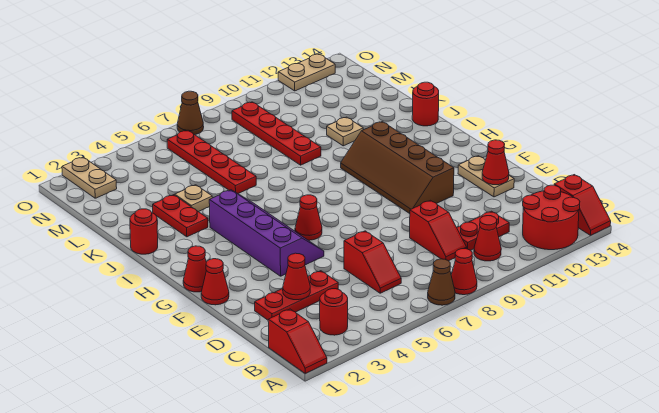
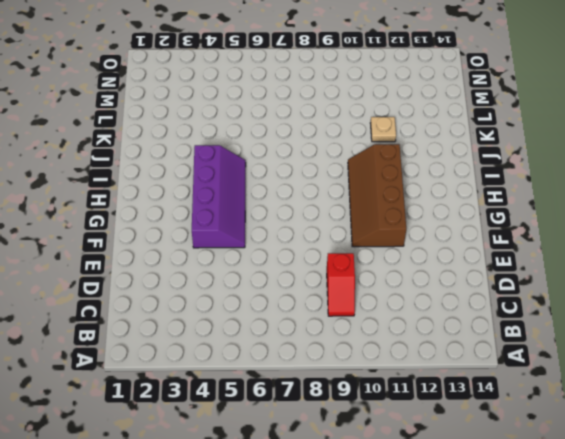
none -> red slope A1:B1 level 1 top B
none -> brown cone A7 level 1
none -> red cone A8 level 1

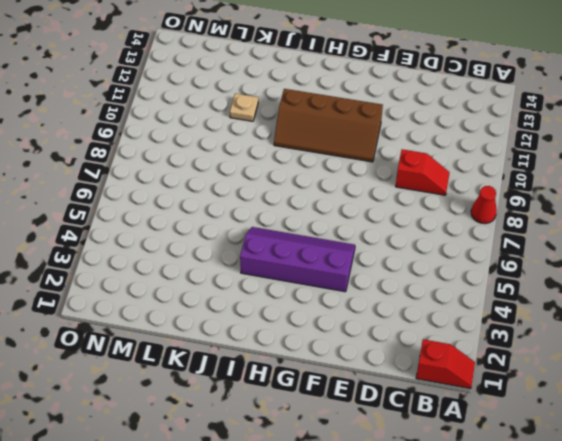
none -> brown cone A7 level 1
none -> red round brick A12:B13 level 1
none -> red slope A14:B14 level 1 top B

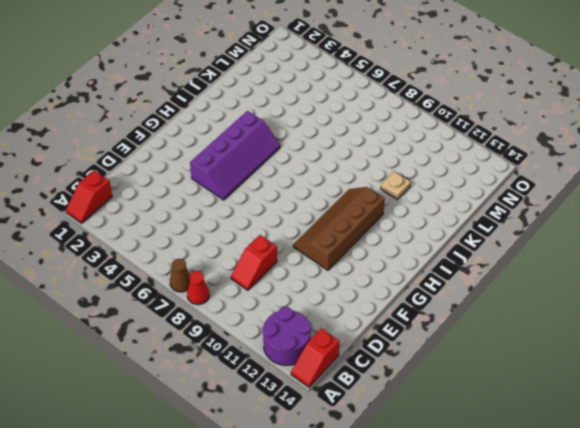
purple round brick A12:B13 level 1 -> red round brick A12:B13 level 1
none -> red round brick B3 level 1
none -> red cone B10 level 1
none -> red slope C6:D6 level 1 top D

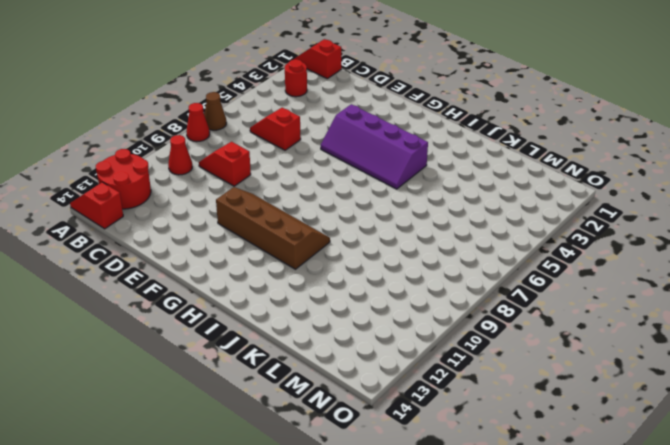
none -> red plate C10:C11 level 1
none -> red plate D2:D4 level 1
none -> tan plate E13:F13 level 1

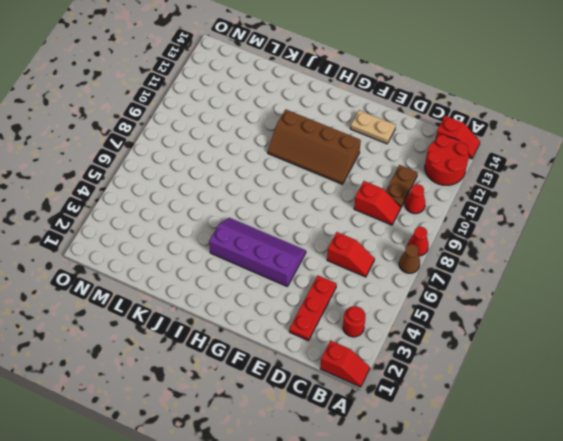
brown plate C10:C11 level 1 -> red plate C10:C11 level 1
none -> red cone F1 level 1
none -> red cone G1 level 1
none -> red cone G6 level 1

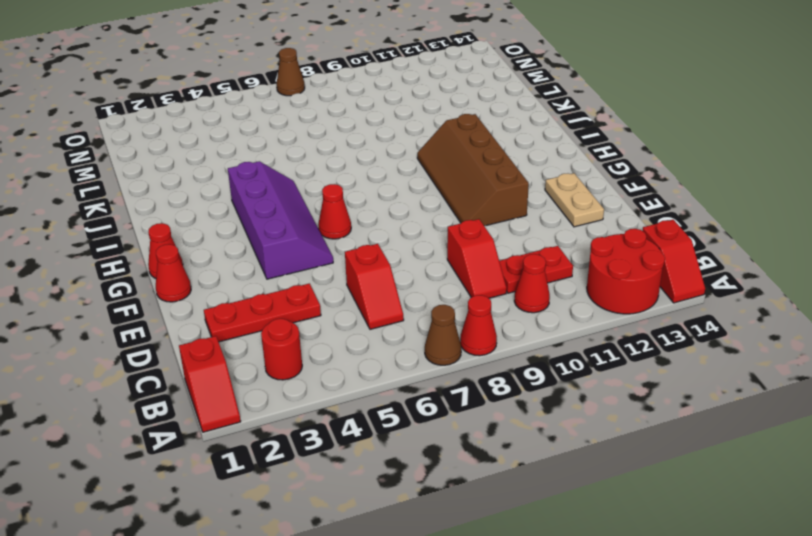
none -> red round brick J1 level 1
none -> red plate J3:K3 level 1
none -> red round brick J14 level 1

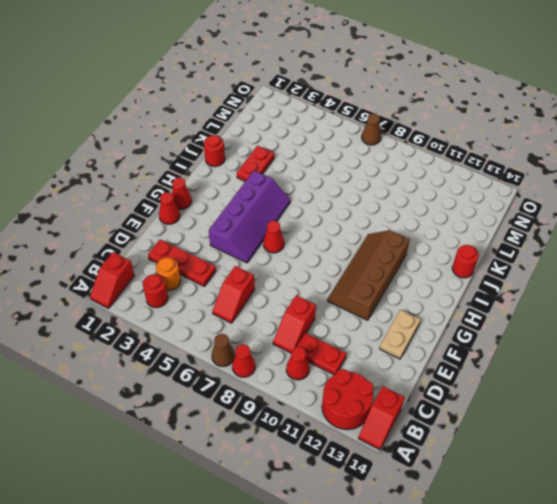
orange round brick C3 level 1 -> none
none -> tan plate K4 level 1
none -> red plate K6:N6 level 1
none -> red plate K9:N9 level 1

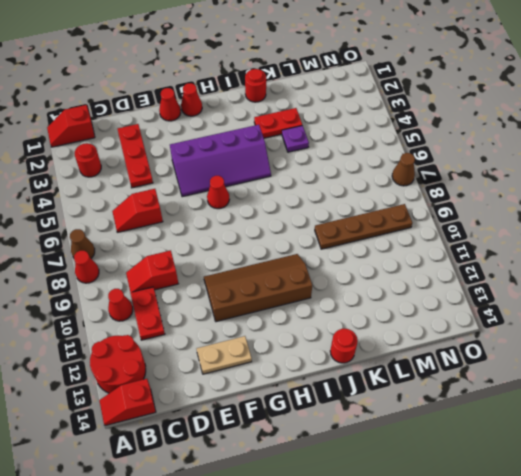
purple plate K4 level 1 -> tan plate K4 level 1
brown plate K9:N9 level 1 -> red plate K9:N9 level 1
none -> red plate K6:N6 level 1
none -> tan plate K11 level 1
none -> tan plate N2:O2 level 1

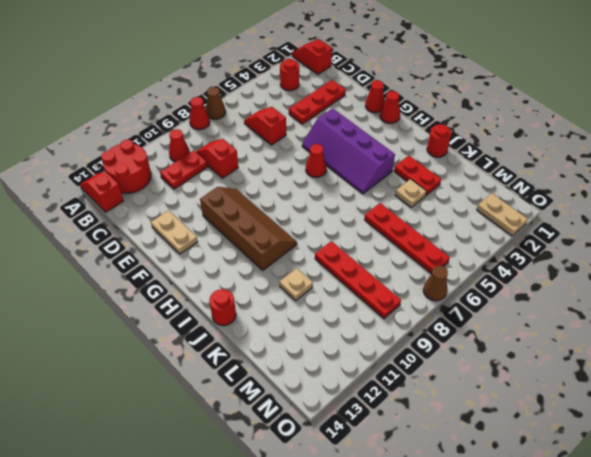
none -> tan plate O12:O13 level 1
none -> red cone D3 level 2
none -> red cone E13 level 2

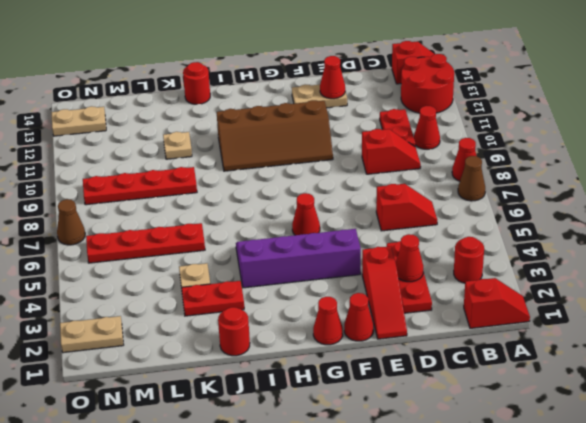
red slope E1:E3 level 1 top 3 -> none
tan plate N13:O13 level 1 -> tan plate O12:O13 level 1

